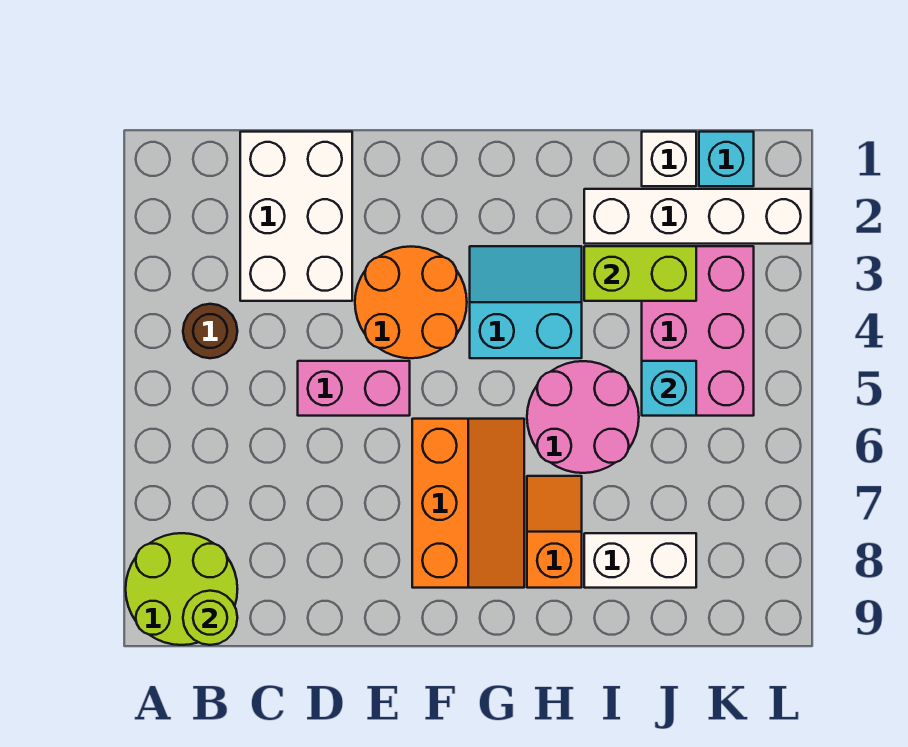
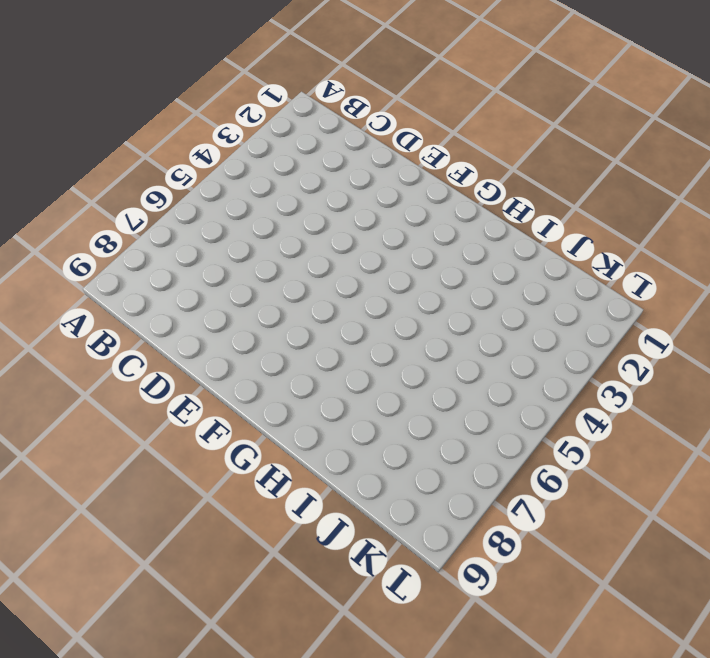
none -> lime round brick A8:B9 level 1
none -> brown round brick B4 level 1
none -> white brick C1:D3 level 1

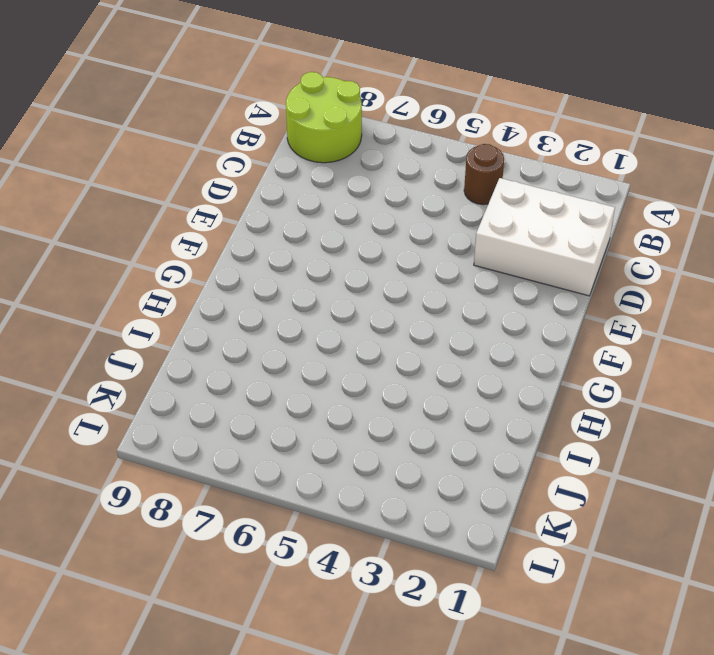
none -> pink brick D5:E5 level 1
none -> orange round brick E3:F4 level 1
none -> orange slope F6:G8 level 1 top F

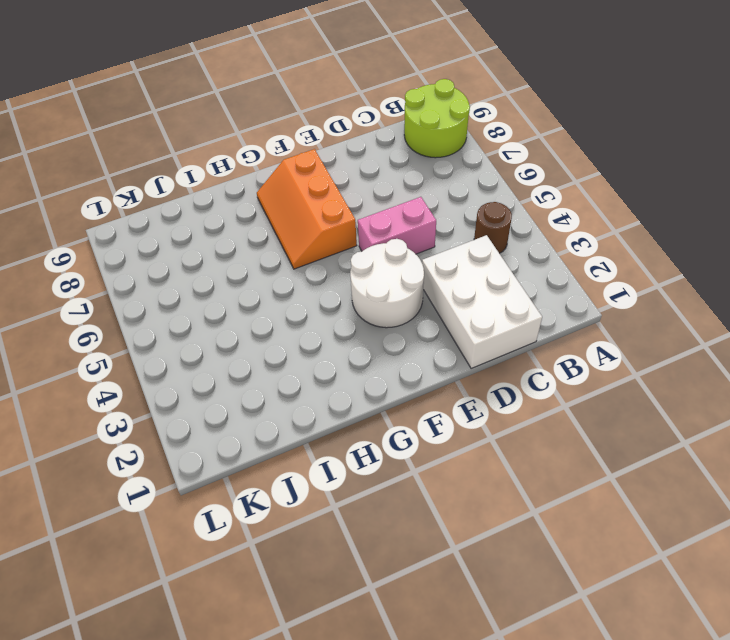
white round brick E3:F4 level 1 -> orange round brick E3:F4 level 1
none -> cyan slope G3:H4 level 1 top 4
none -> pink round brick H5:I6 level 1
none -> orange slope H7:H8 level 1 top 8

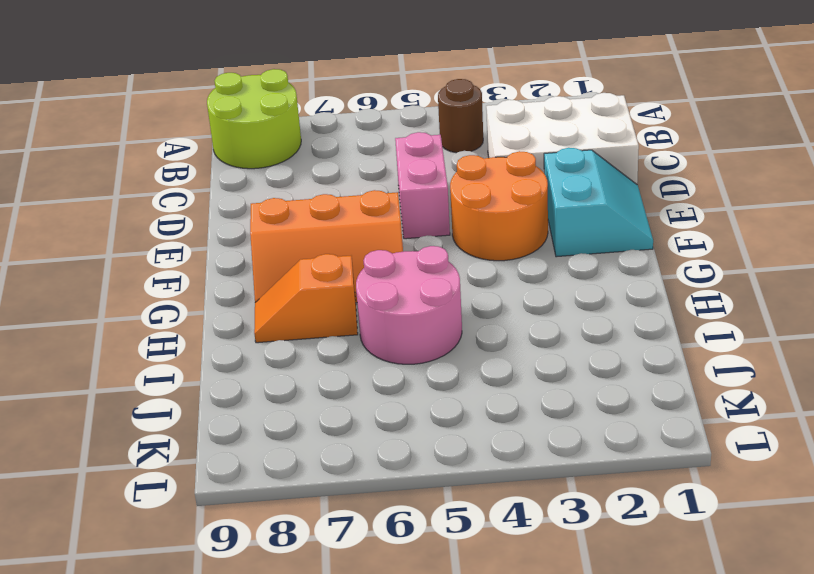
cyan slope E1:F2 level 1 top 2 -> cyan slope G3:H4 level 1 top 4
orange slope H7:H8 level 1 top 7 -> orange slope H7:H8 level 1 top 8
none -> white brick I2:L2 level 1
none -> white brick I8:J8 level 1
none -> white brick J1 level 1

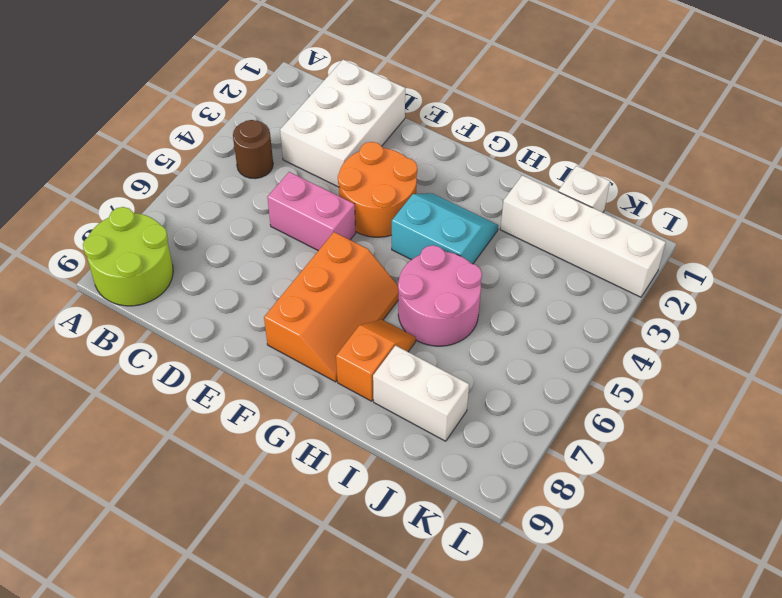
none -> pink brick J3:K5 level 1
none -> cyan brick K1 level 1
none -> lime round brick B9 level 2

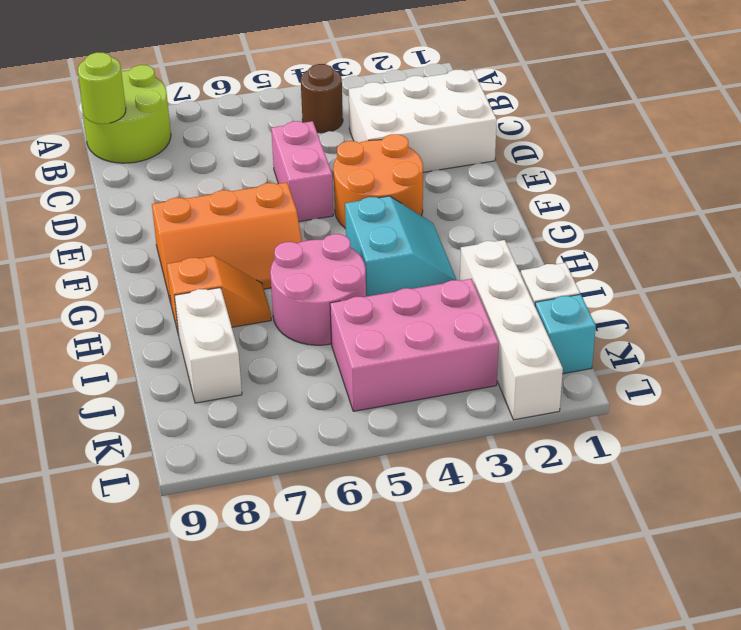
none -> lime brick I3:J3 level 2
none -> cyan brick J5 level 2

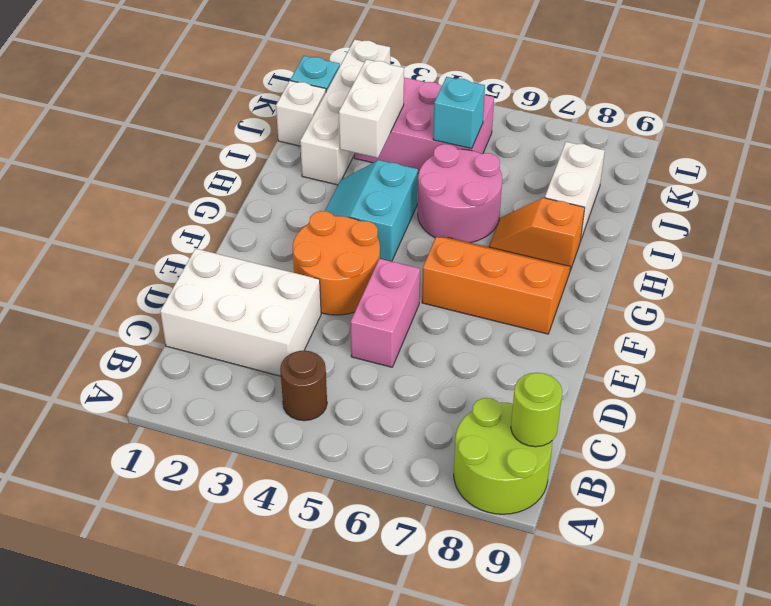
white brick I3:J3 level 2 -> lime brick I3:J3 level 2

